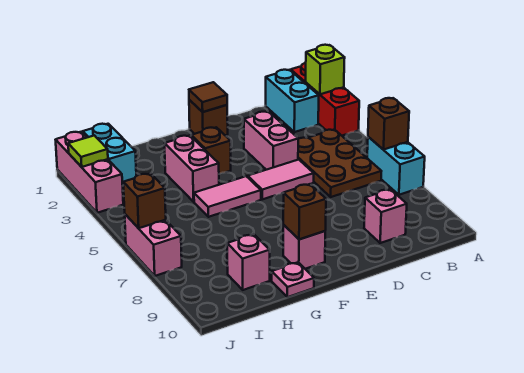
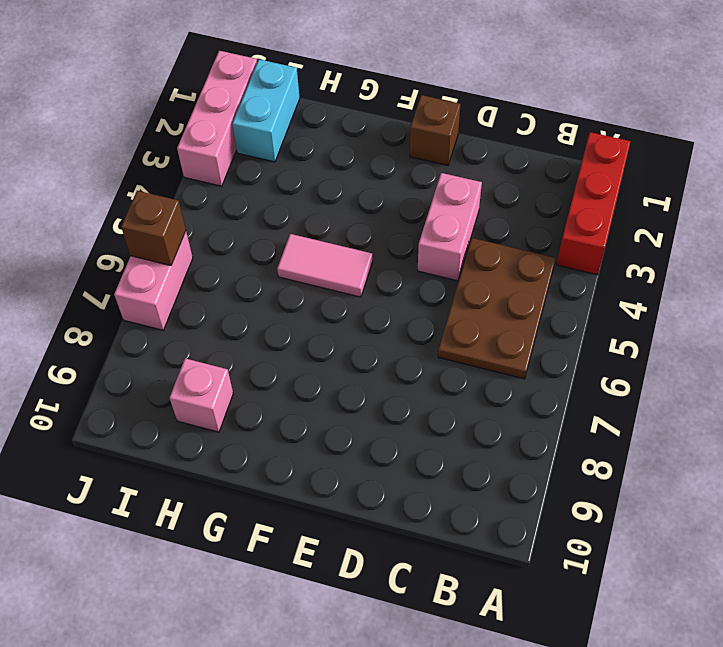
none -> cyan brick A6:A7 level 1
none -> cyan brick B1:B2 level 1
none -> pink brick C9 level 1

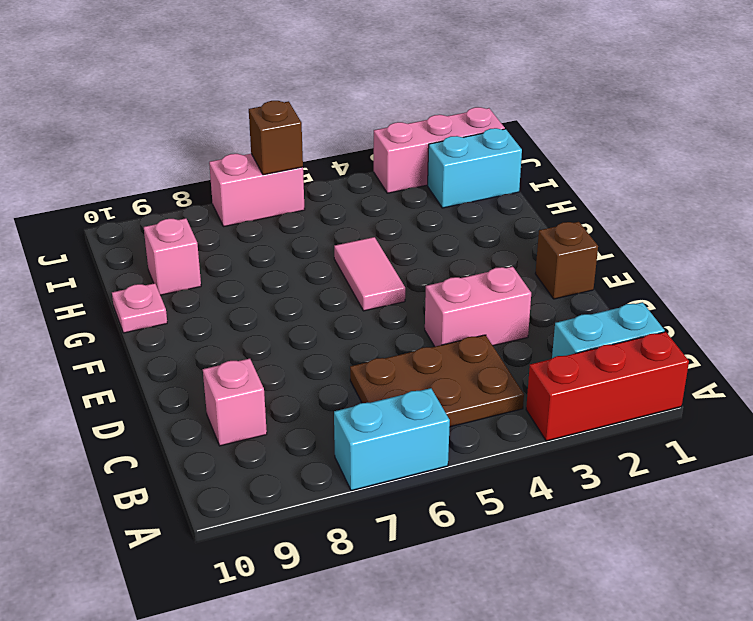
none -> pink tile D5:E5 level 1
none -> brown brick F3 level 1
none -> pink brick F9 level 1

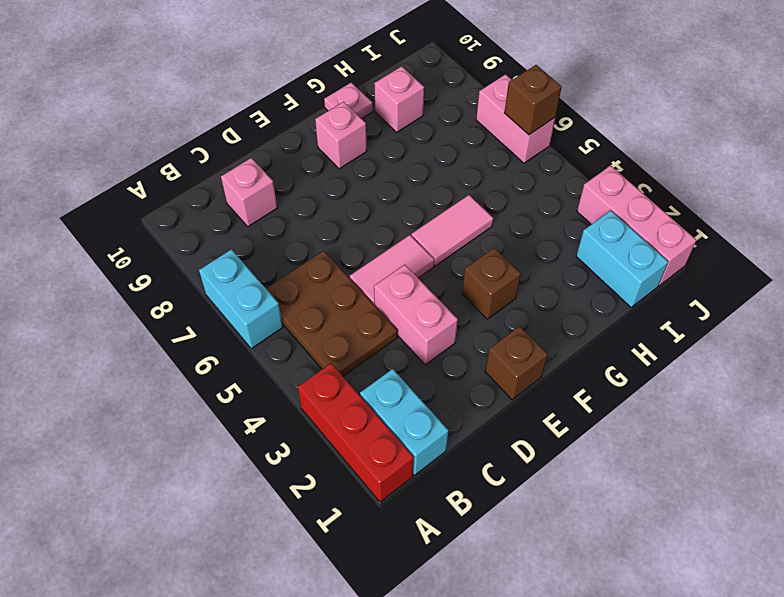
none -> pink brick G3:G4 level 1
none -> lime brick A2 level 2
none -> brown brick A6 level 2

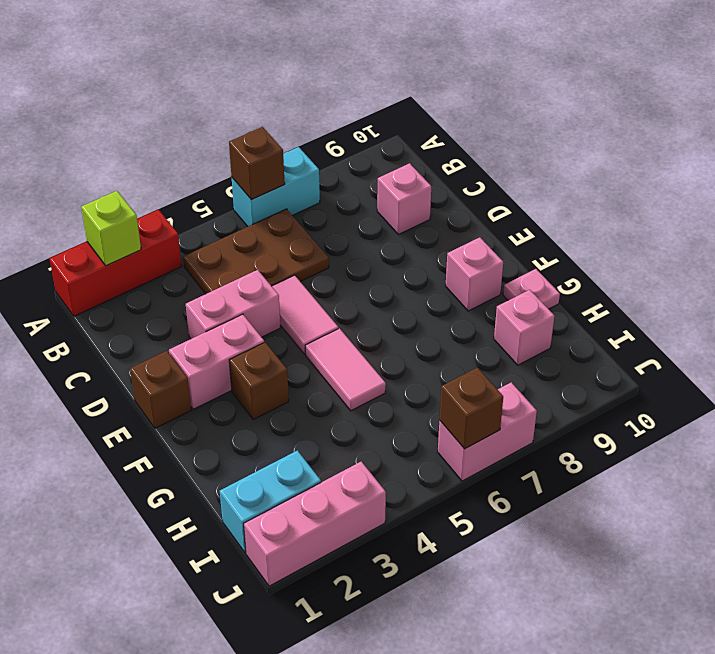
pink brick E2:E3 level 1 -> pink brick G3:G4 level 1
none -> cyan brick B1:B2 level 1
none -> brown tile E1 level 2
none -> brown brick F9 level 2

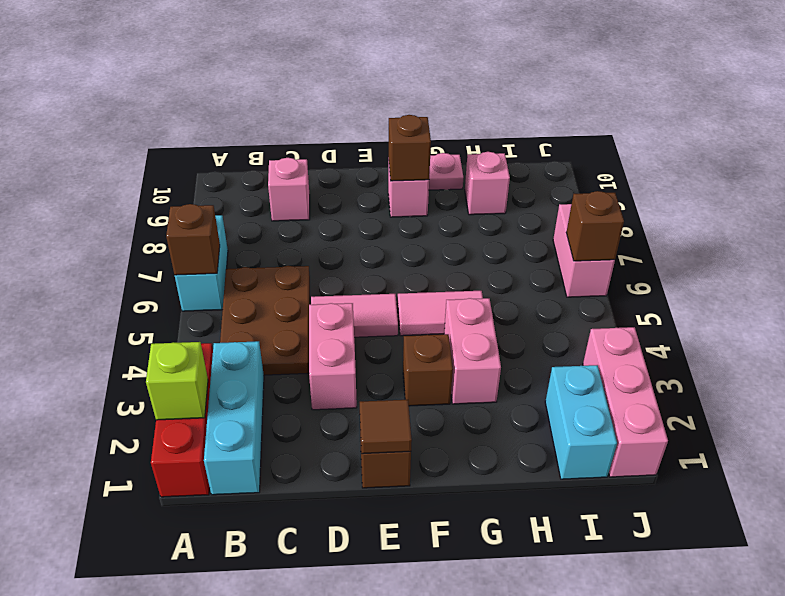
cyan brick B1:B3 level 1 -> cyan brick B1:B2 level 1
none -> lime tile J2 level 2

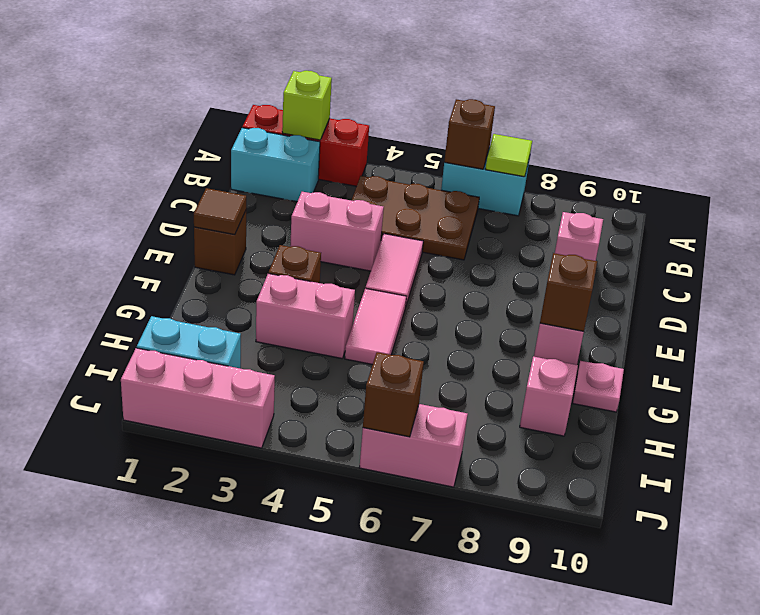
lime tile A7 level 2 -> lime tile J2 level 2

